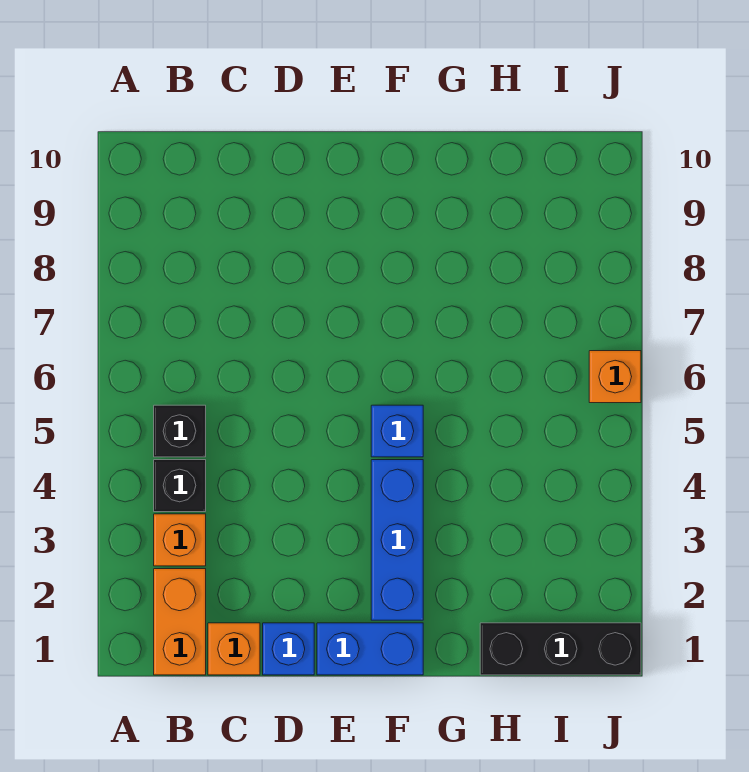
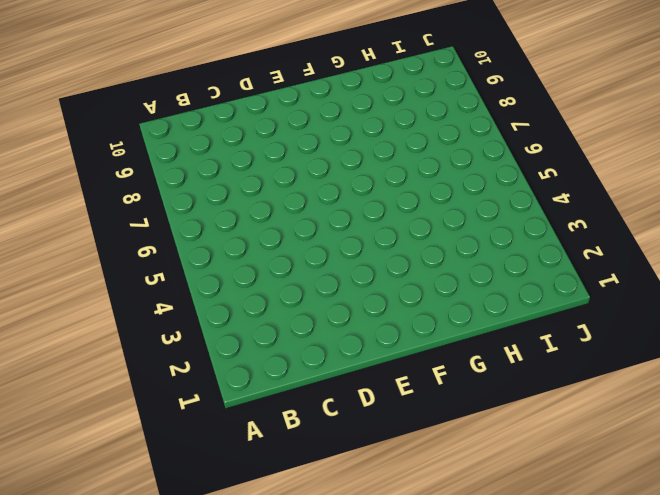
none -> orange brick B1:B2 level 1
none -> orange brick B3 level 1

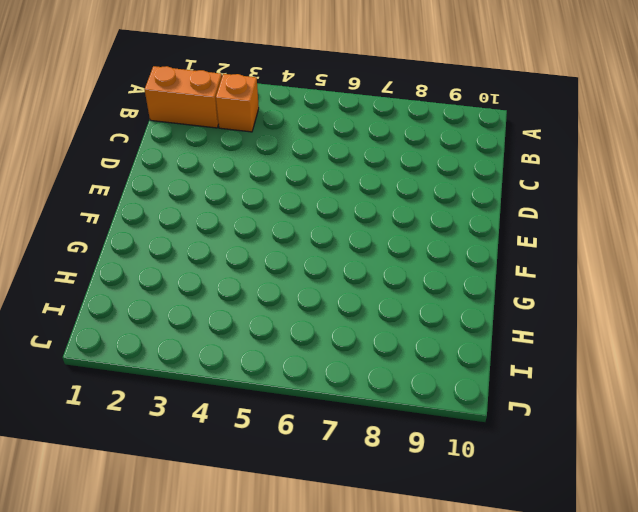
none -> black brick B4 level 1
none -> black brick B5 level 1

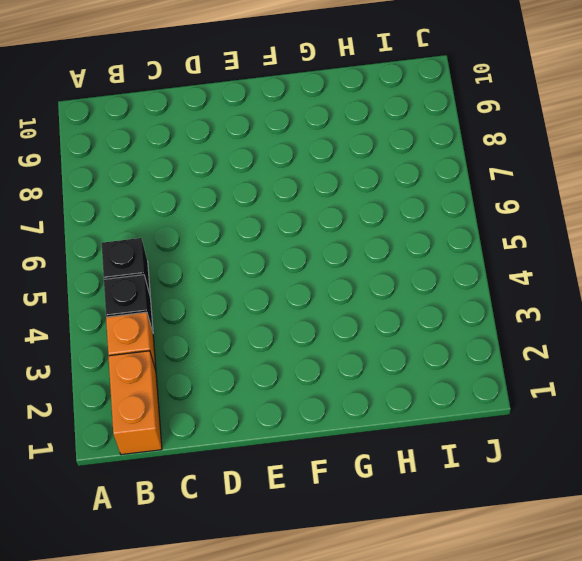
none -> orange brick C1 level 1
none -> blue brick D1 level 1

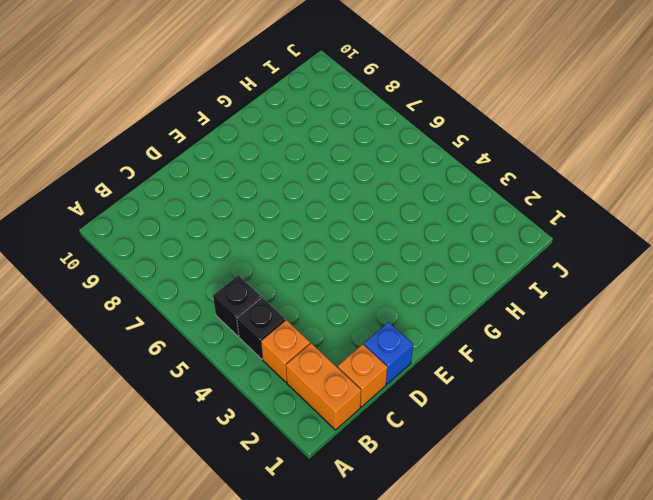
none -> blue brick E1:F1 level 1
none -> blue brick F2:F4 level 1

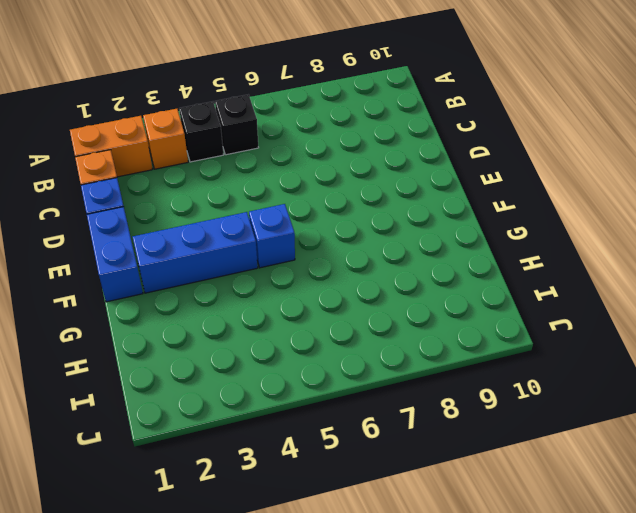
none -> black brick H1:J1 level 1
none -> orange brick J6 level 1

